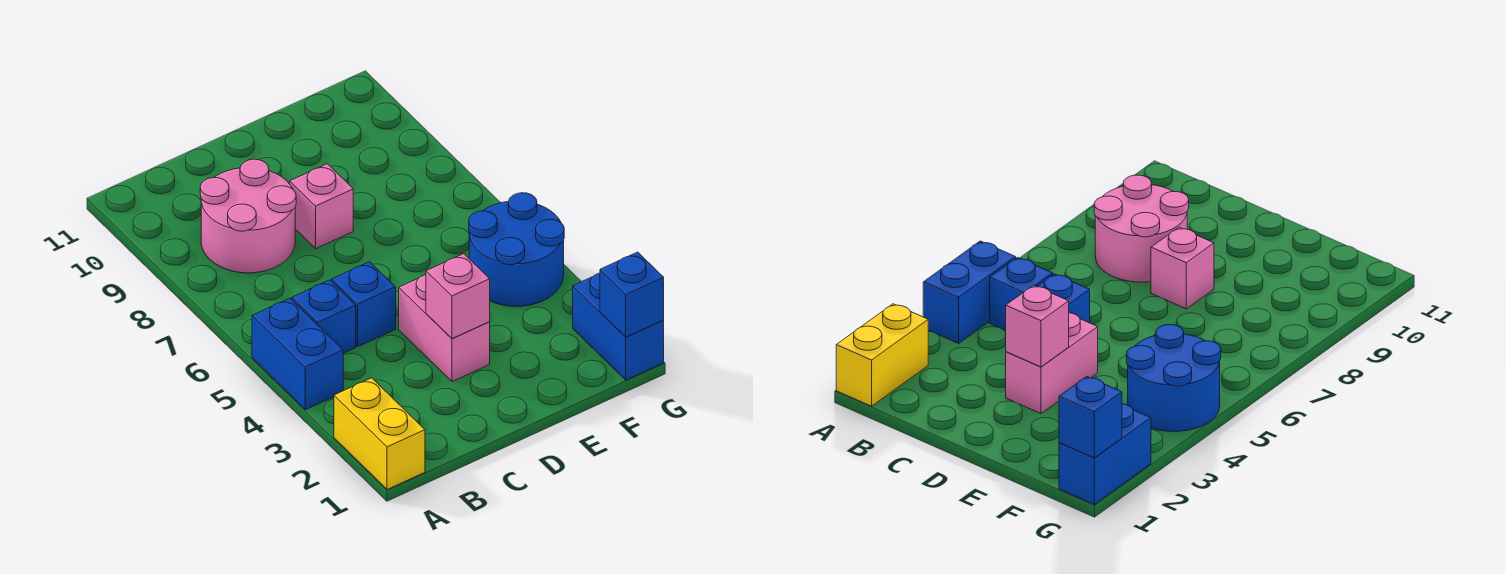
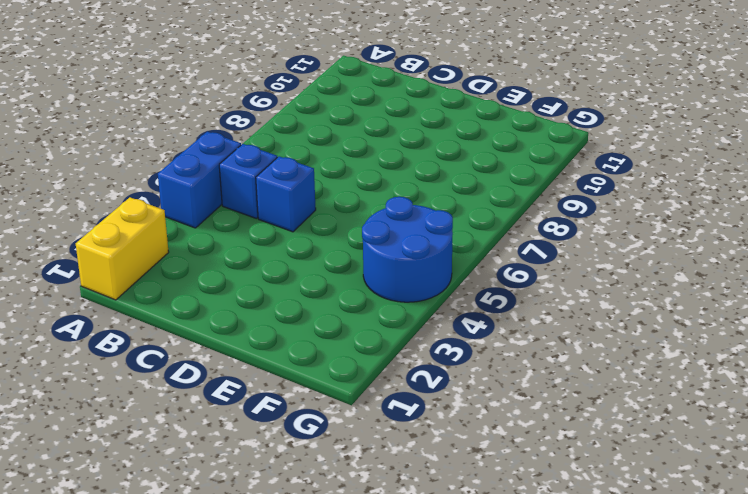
none -> pink round brick B8:C9 level 1
none -> pink brick D3:D4 level 1

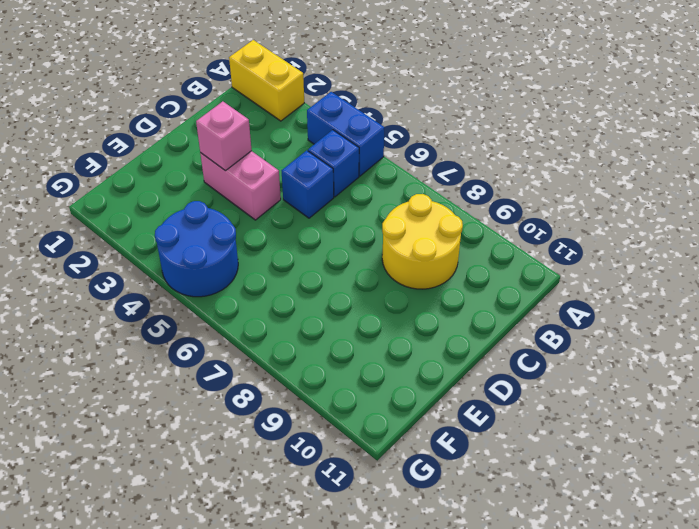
yellow round brick B8:C9 level 1 -> pink round brick B8:C9 level 1
none -> pink brick D8 level 1
none -> blue brick G1:G2 level 1

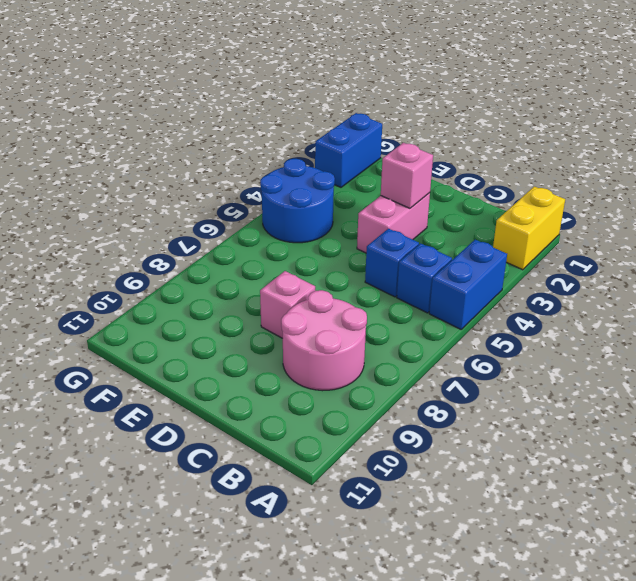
none -> blue brick G1 level 2

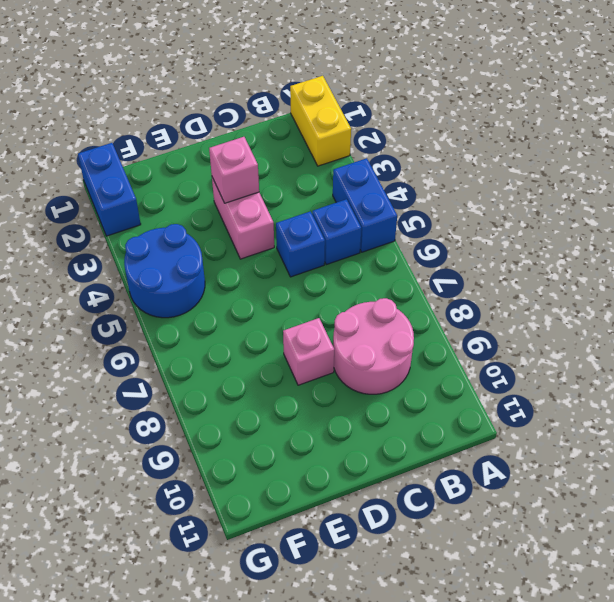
none -> blue brick G1 level 2

